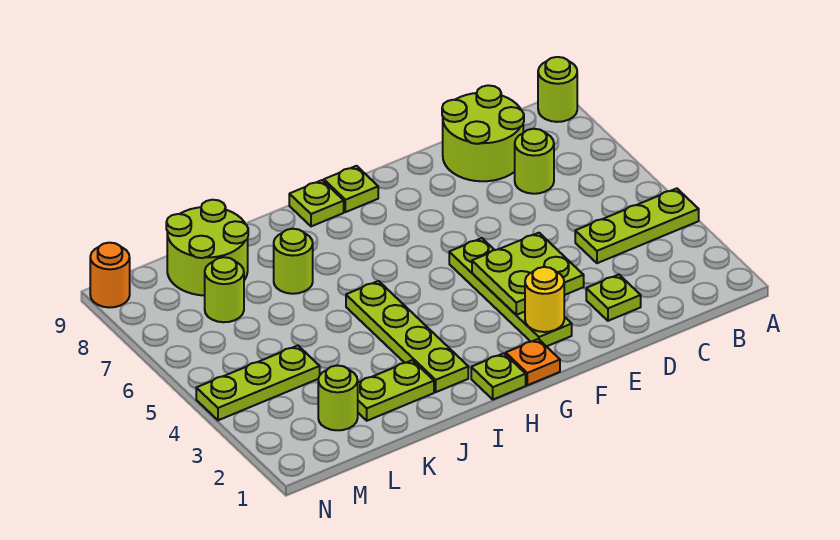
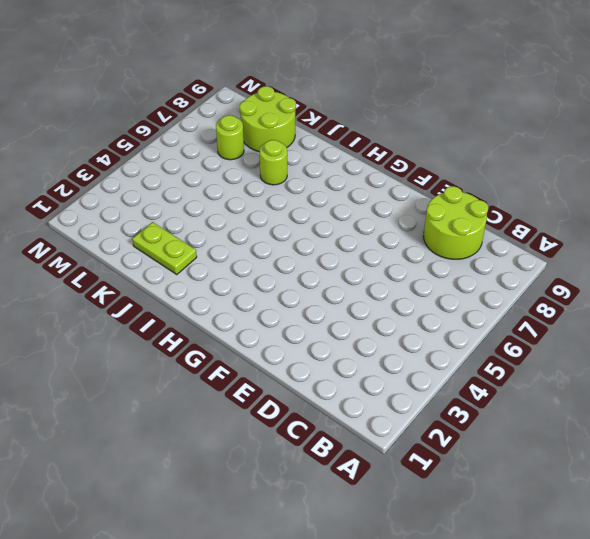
none -> lime plate A4:C4 level 1
none -> lime round brick A9 level 1
none -> lime round brick C7 level 1

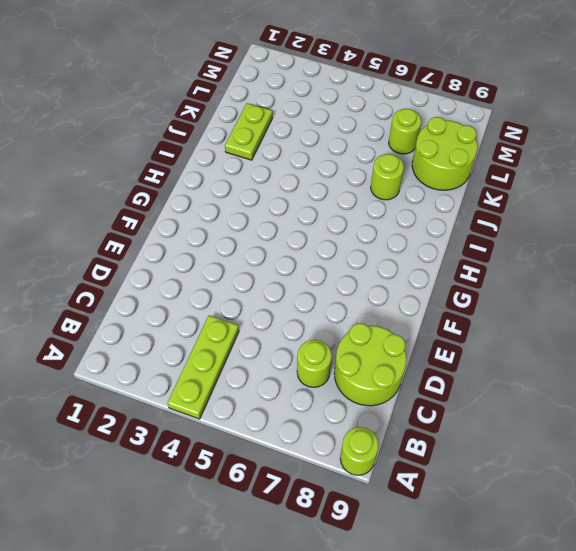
none -> lime plate D2 level 1
none -> lime plate F2:F5 level 1
none -> orange plate G1 level 1

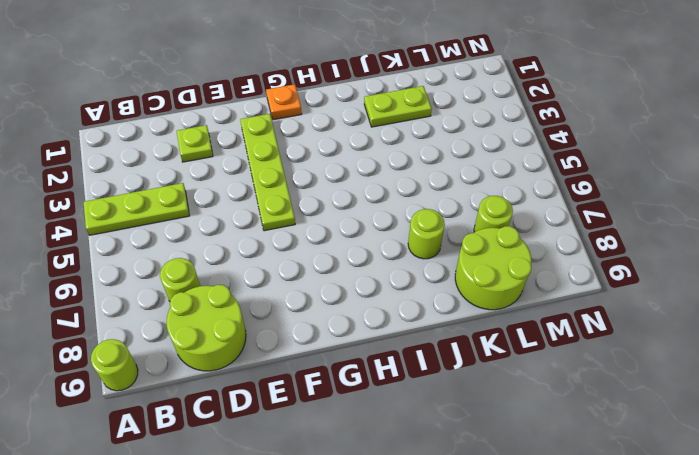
none -> lime plate G9 level 1
none -> lime plate H1 level 1
none -> lime plate H9 level 1

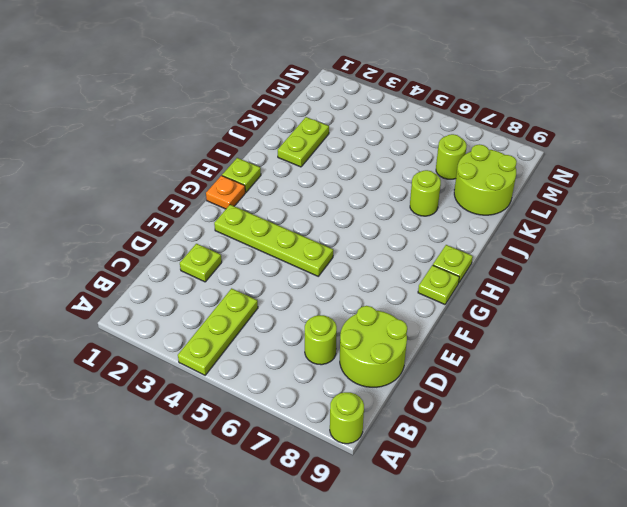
none -> lime plate I2:I5 level 1
none -> lime round brick L2 level 1
none -> lime plate L4:N4 level 1

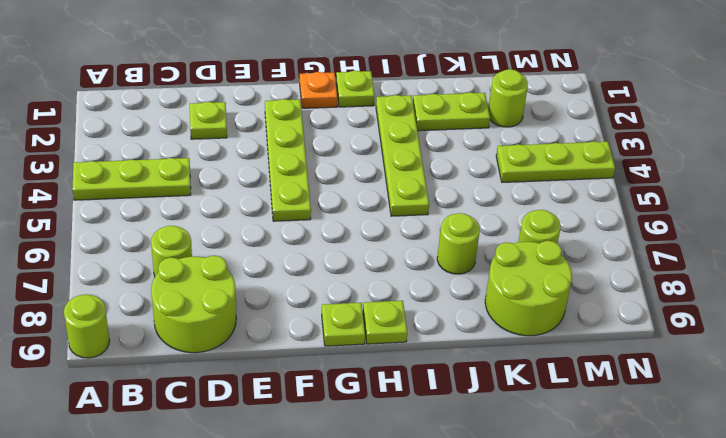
none -> orange round brick N9 level 1
none -> lime plate E3:F4 level 2
none -> yellow round brick F2 level 2

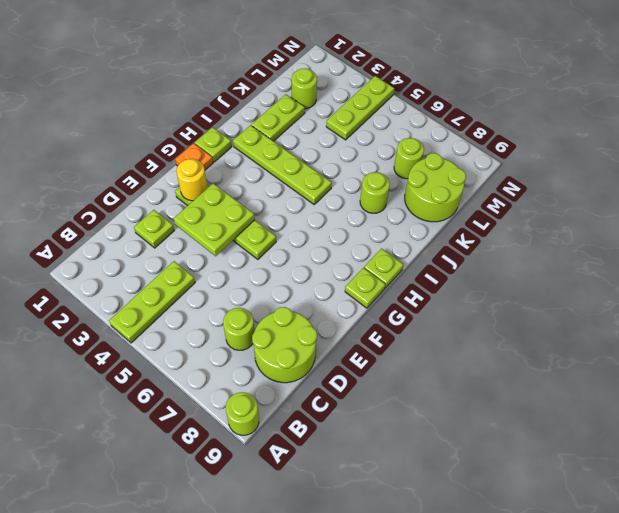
none -> orange round brick N9 level 1

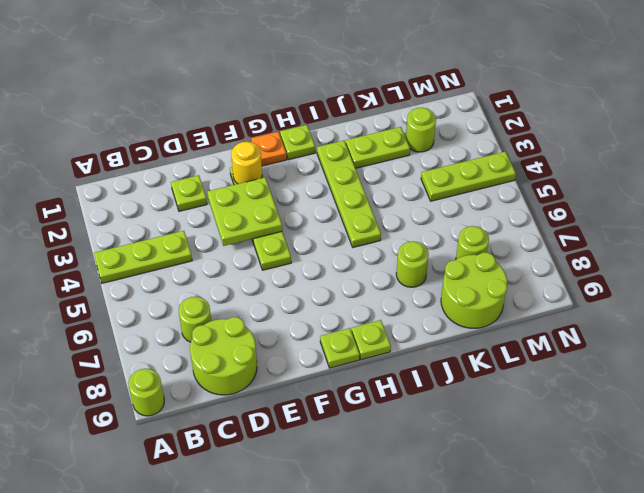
none -> orange round brick N9 level 1

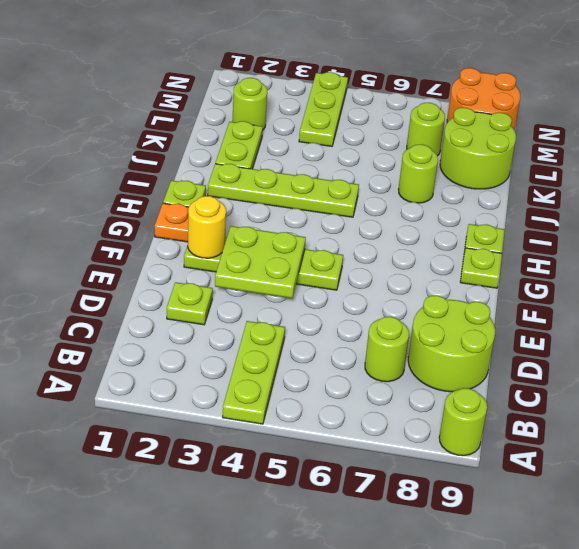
orange round brick M8:N9 level 1 -> orange round brick N9 level 1

